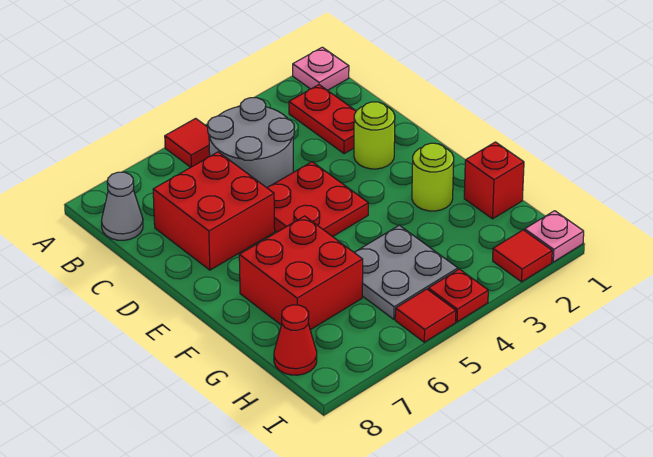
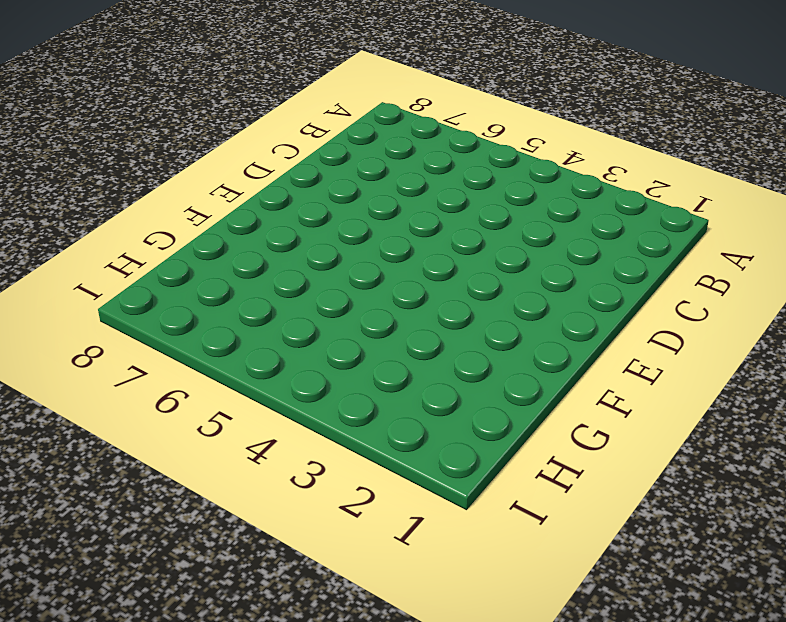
none -> pink plate A1 level 1
none -> red tile A5 level 1
none -> red plate B2:C2 level 1

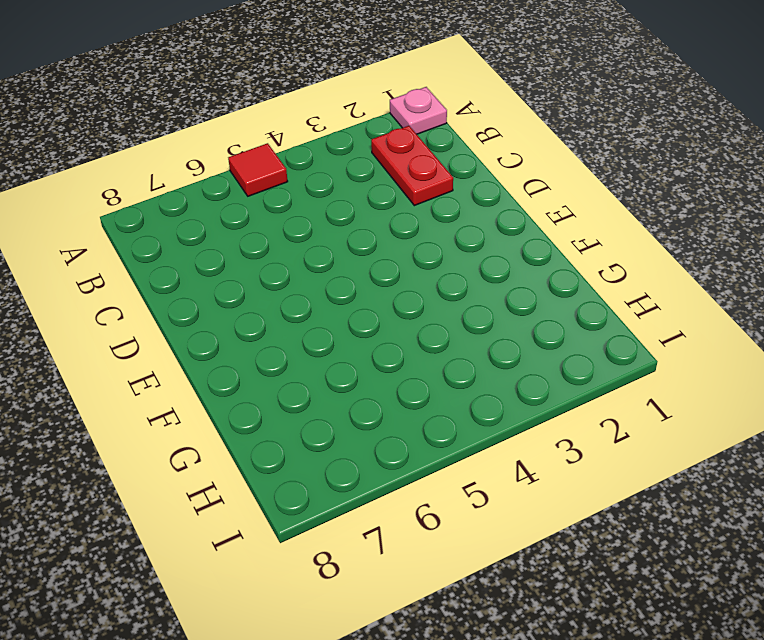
none -> grey round brick B4:C5 level 1
none -> grey cone B8 level 1
none -> red brick C6:D7 level 1

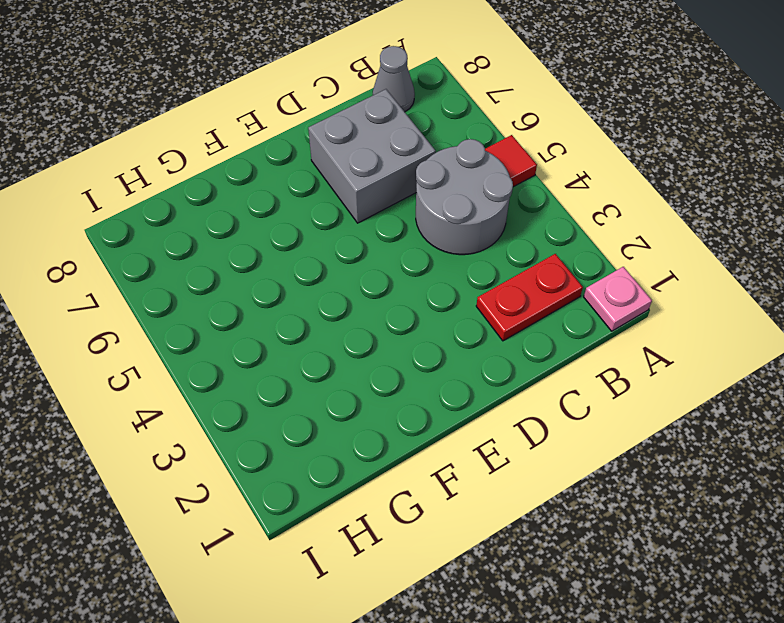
grey brick C6:D7 level 1 -> red brick C6:D7 level 1
none -> lime round brick D2 level 1
none -> red plate D4:E5 level 1
none -> lime round brick F2 level 1

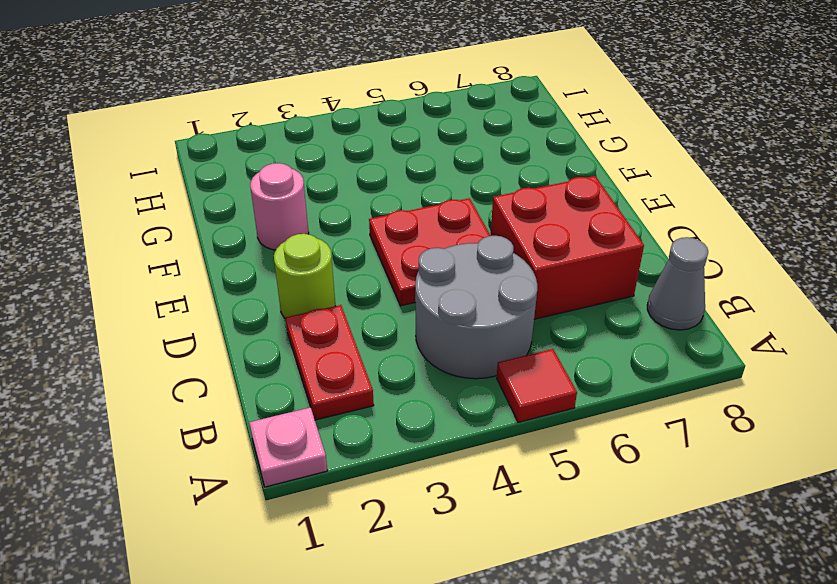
pink round brick F2 level 1 -> lime round brick F2 level 1
none -> red brick F6:G7 level 1
none -> red brick G1 level 1
none -> grey plate G4:H5 level 1

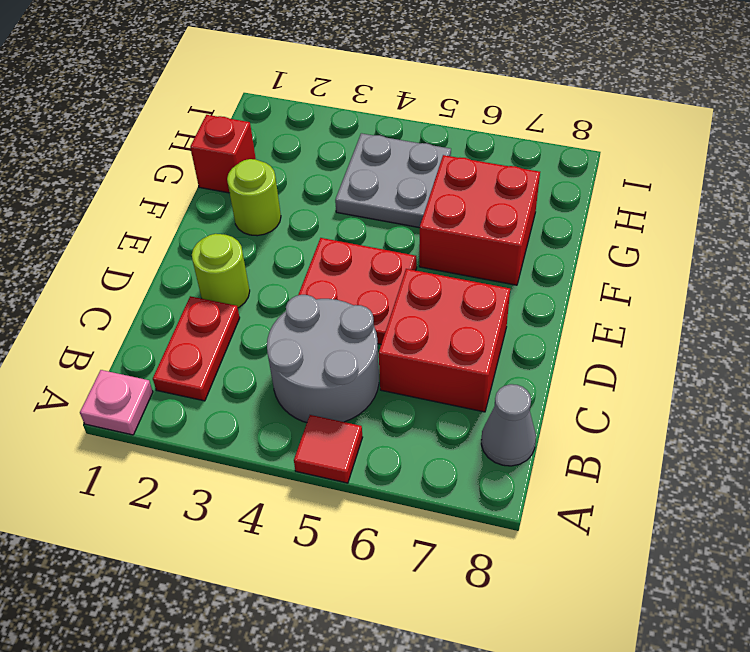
none -> red cone H8 level 1
none -> pink plate I1 level 1
none -> red tile I2 level 1

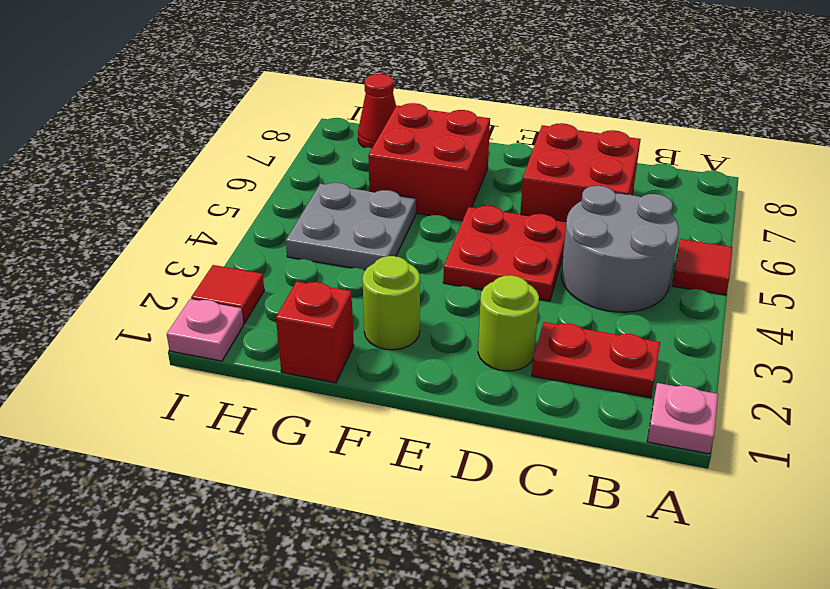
none -> grey cone B8 level 1
none -> red plate I4 level 1
none -> red tile I5 level 1

